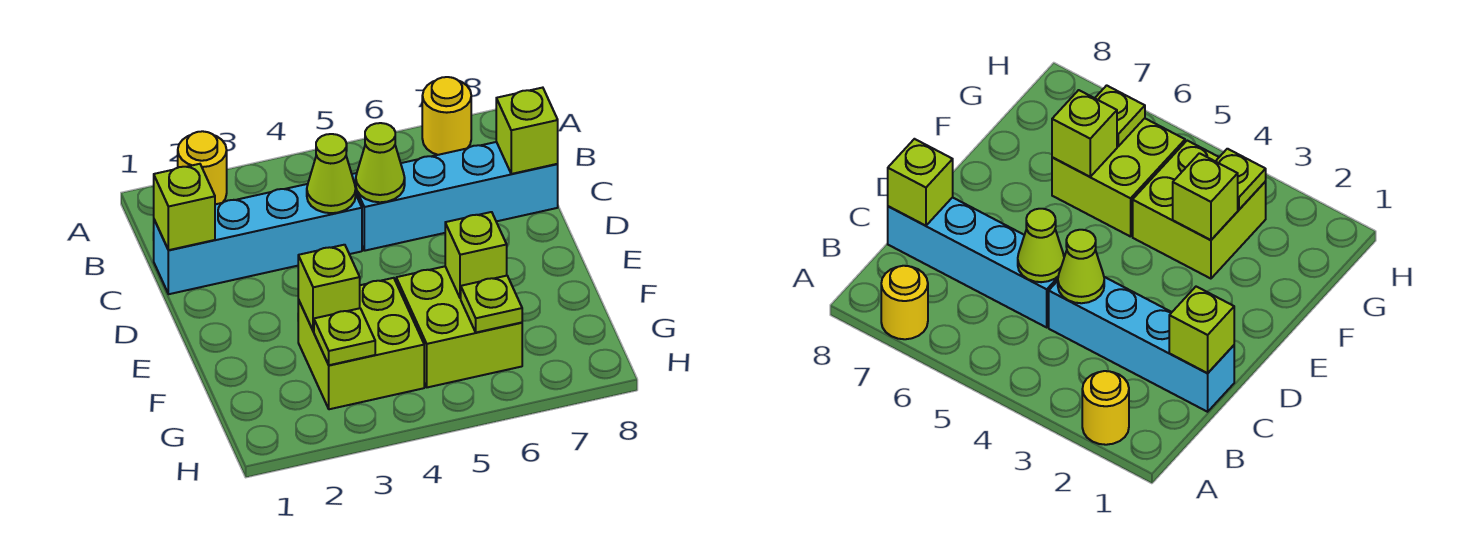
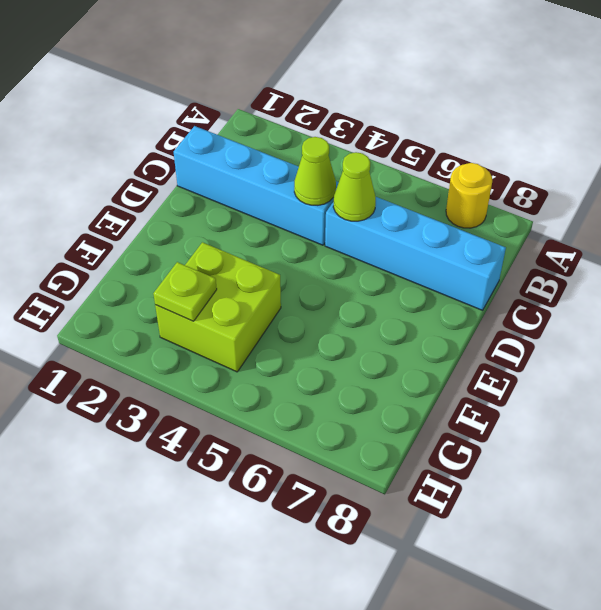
none -> yellow round brick A2 level 1
none -> lime brick F5:G6 level 1
none -> lime brick C1 level 2

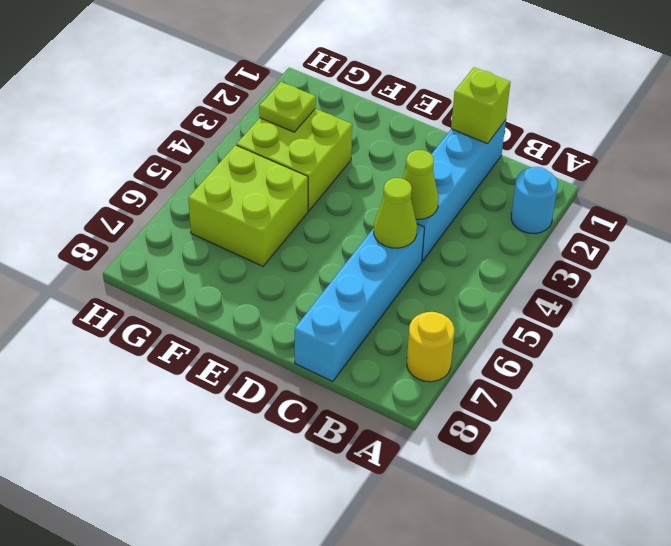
cyan round brick A2 level 1 -> yellow round brick A2 level 1
none -> lime brick C8 level 2
none -> lime brick F3 level 2
none -> lime brick F6 level 2

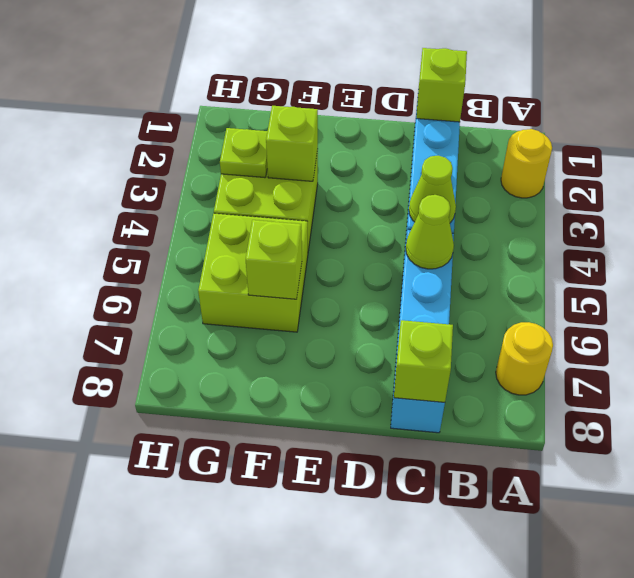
none -> lime plate G6 level 2

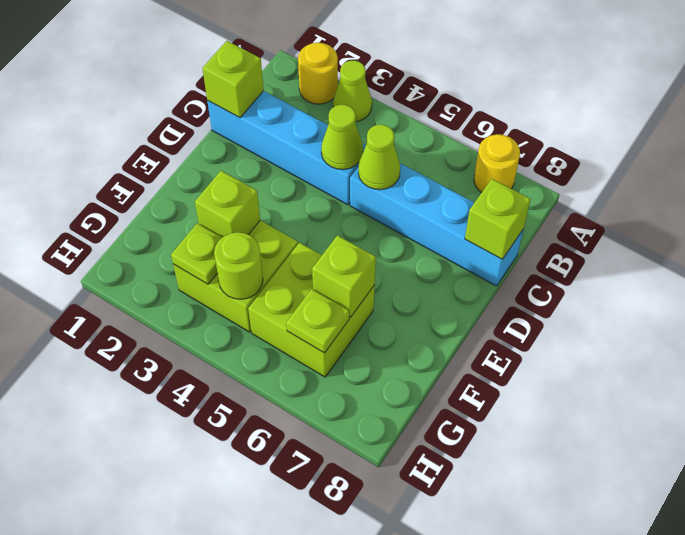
lime cone A3 level 1 -> none
lime round brick G4 level 2 -> none

